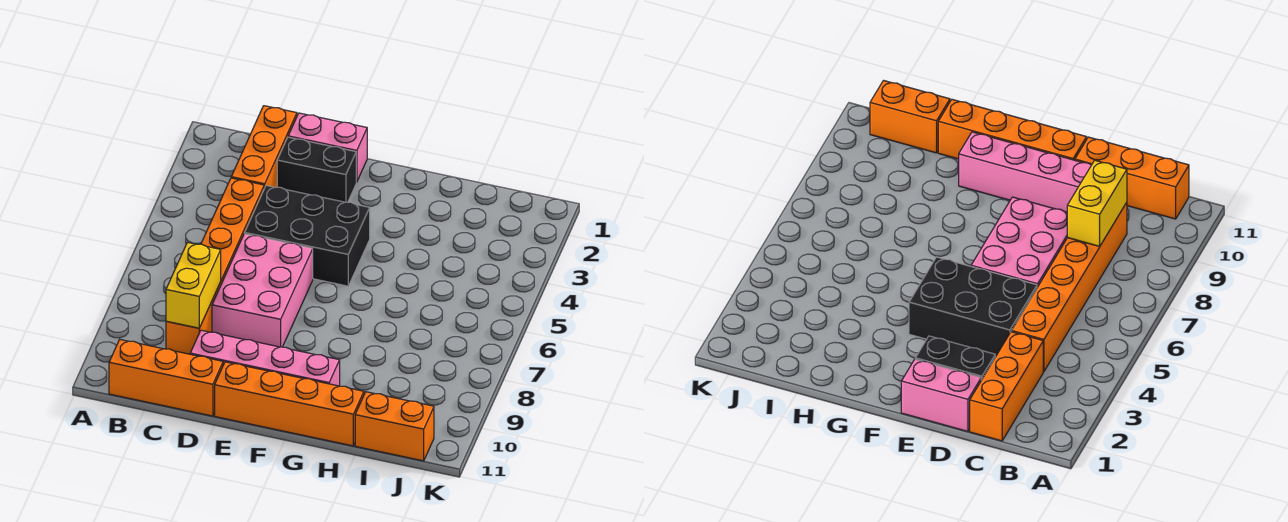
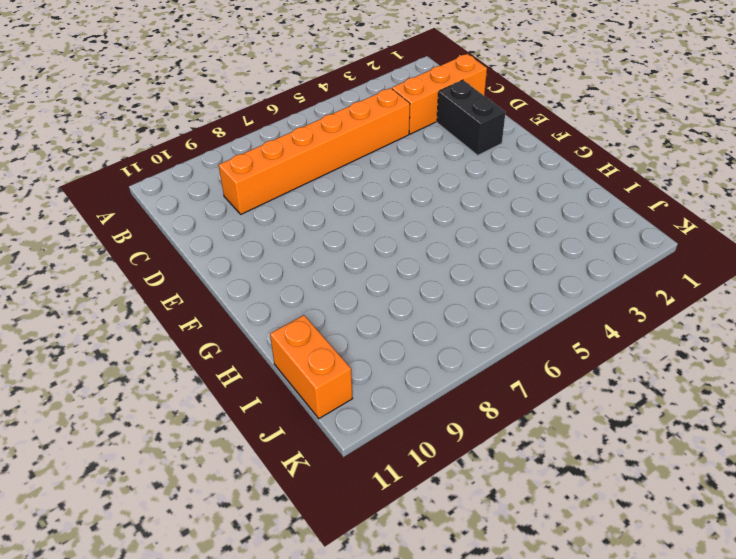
none -> orange brick B11:D11 level 1
none -> pink brick D1:E1 level 1

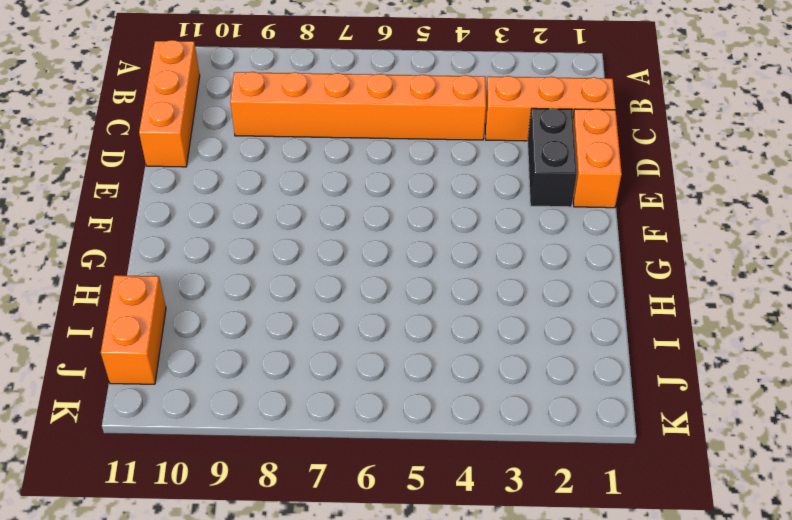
orange brick D1:E1 level 1 -> pink brick D1:E1 level 1
none -> black brick D4:F5 level 1
none -> pink brick D6:E8 level 1

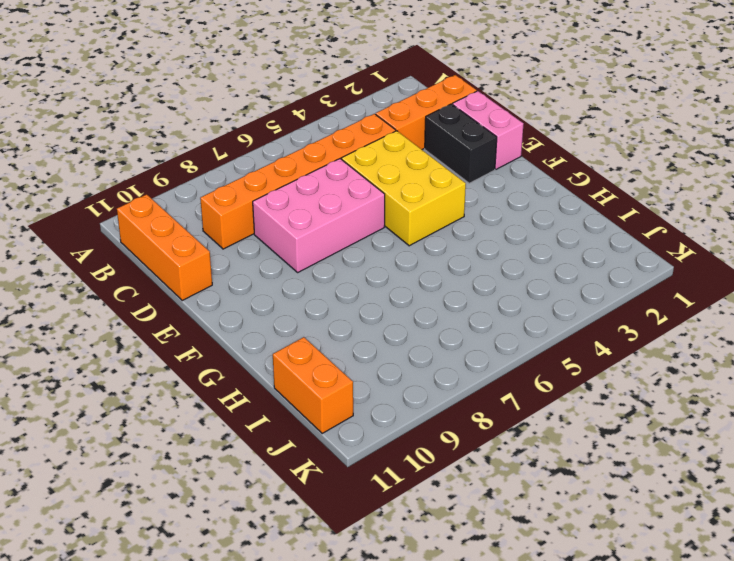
yellow brick D4:F5 level 1 -> black brick D4:F5 level 1
none -> pink brick D10:G10 level 1
none -> orange brick E11:H11 level 1

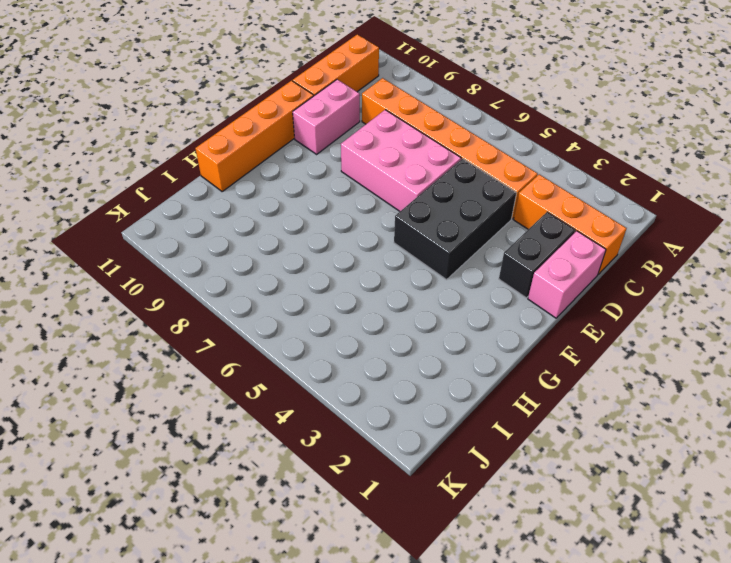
pink brick D10:E10 level 1 -> pink brick D10:G10 level 1
none -> orange brick I11:J11 level 1
none -> yellow brick C8:C9 level 2

